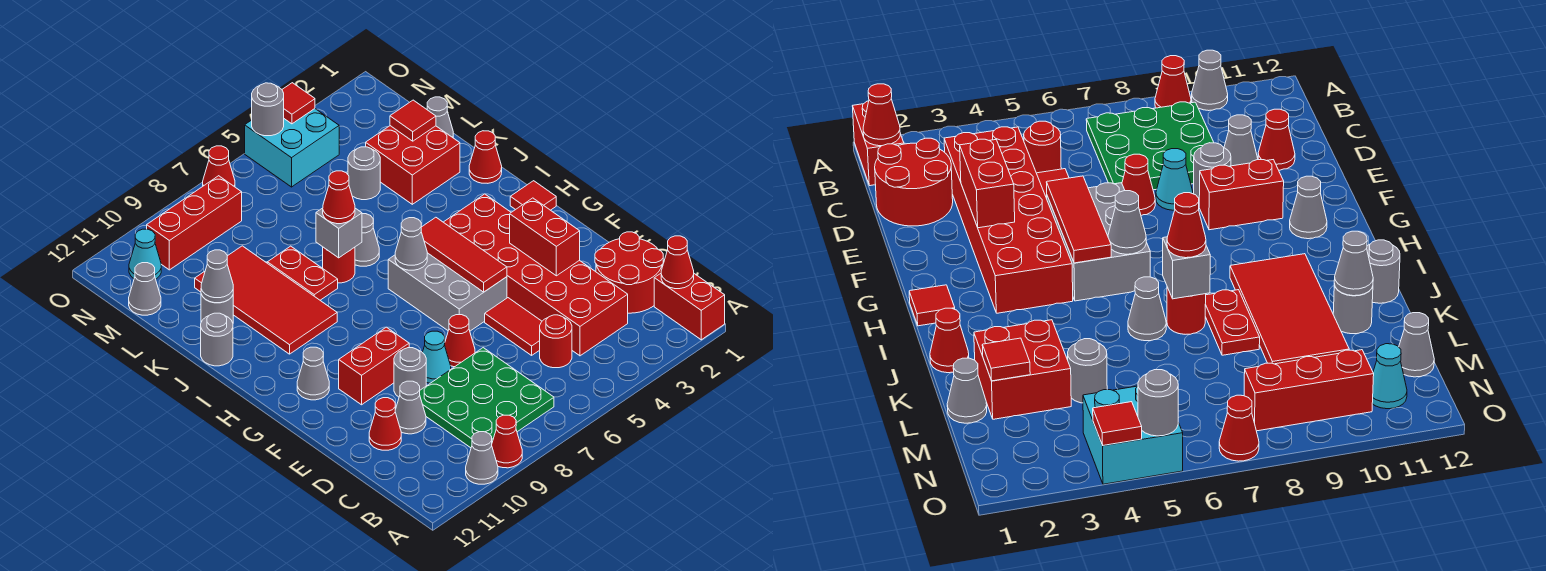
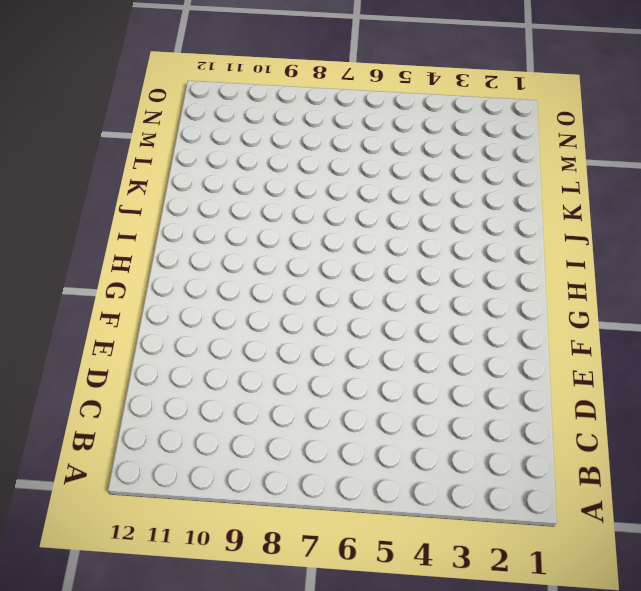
none -> red brick A1:B1 level 1
none -> red cone A9 level 1
none -> grey cone A10 level 1
none -> green plate B7:D9 level 1

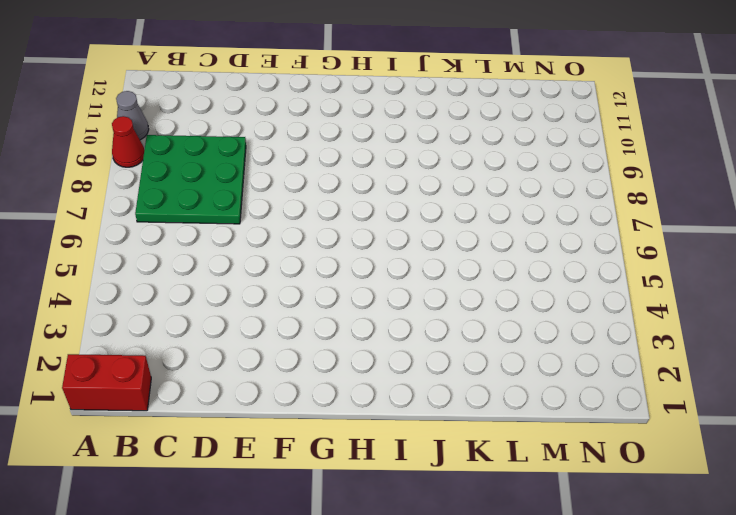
none -> red round brick C1:D2 level 1
none -> red brick C3:H4 level 1
none -> red round brick C5 level 1
none -> red tile D5:E5 level 1

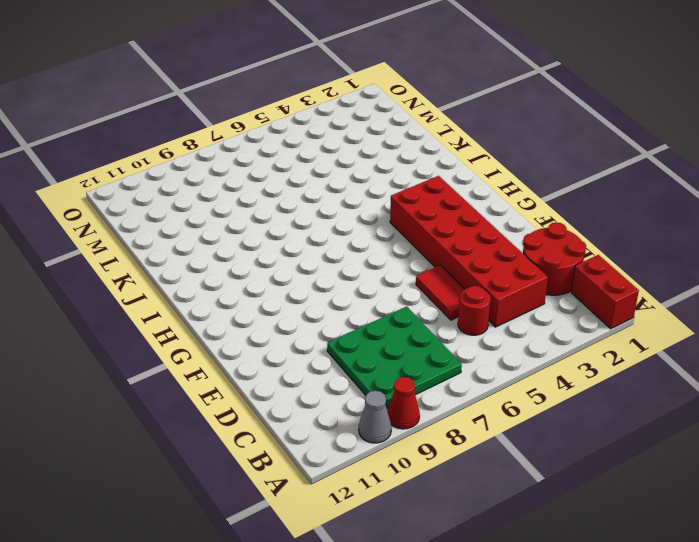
none -> grey cone D10 level 1
none -> red cone D11 level 1
none -> red cone E7 level 1
none -> cyan cone E8 level 1

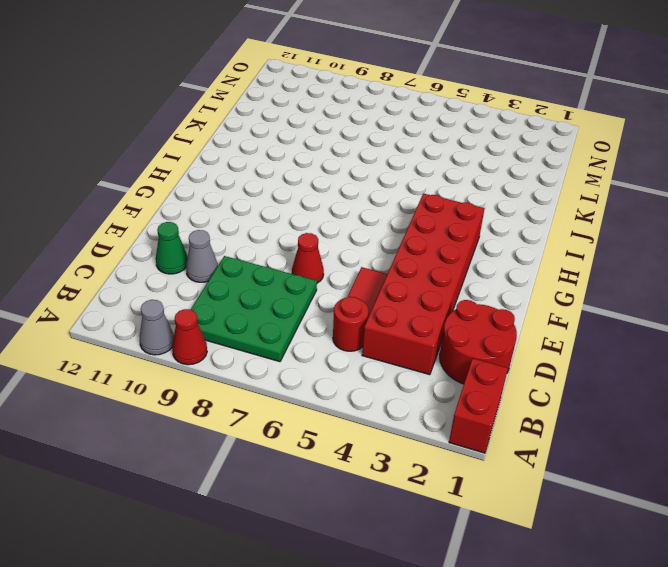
green cone D11 level 1 -> red cone D11 level 1
none -> cyan cone E8 level 1
none -> grey round brick E9 level 1
none -> grey brick F5:H6 level 1
none -> red brick F9:F10 level 1

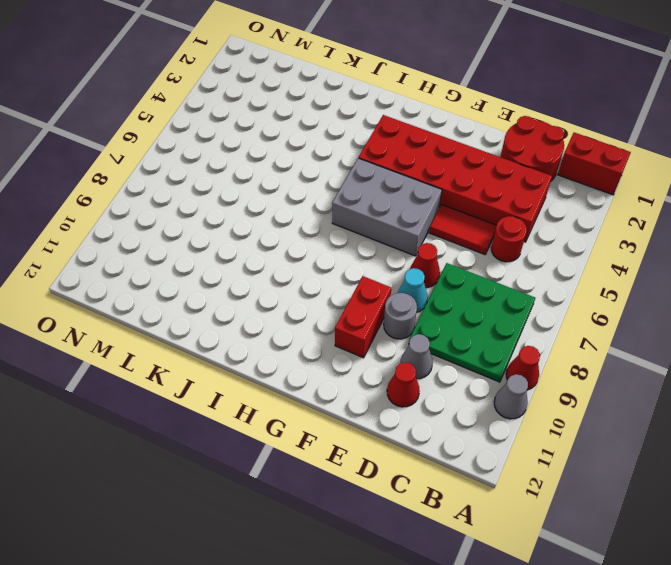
none -> grey cone G11 level 1
none -> red tile H1 level 1
none -> red tile I9:L10 level 1
none -> red cone J1 level 1

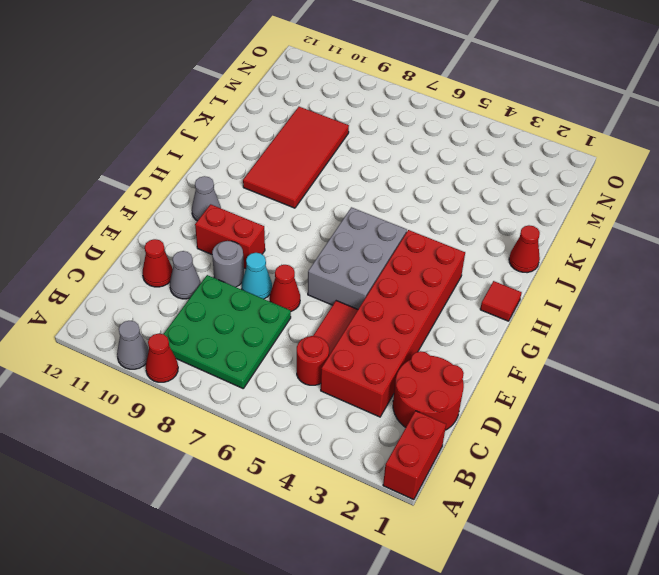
none -> grey cone J6 level 1
none -> red round brick J7 level 1
none -> red plate J8:K8 level 1
none -> grey round brick J12 level 1

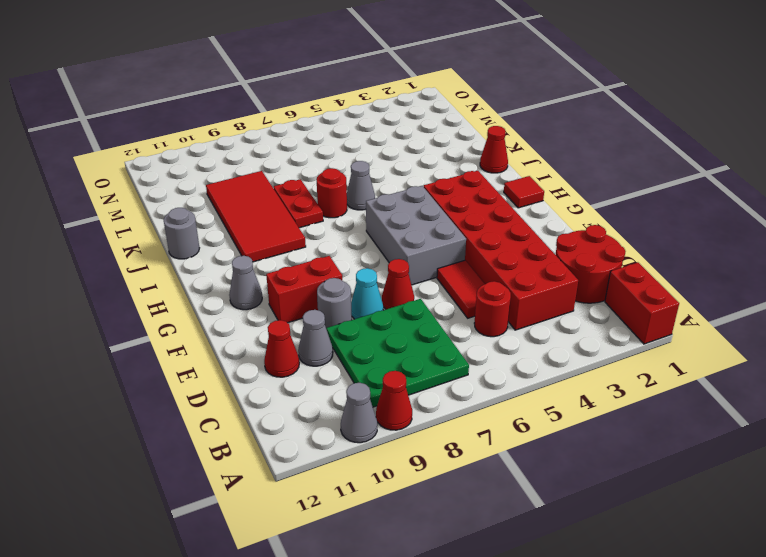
none -> red brick K2:L3 level 1
none -> grey round brick K11 level 1
none -> grey cone L1 level 1
none -> grey round brick L4 level 1

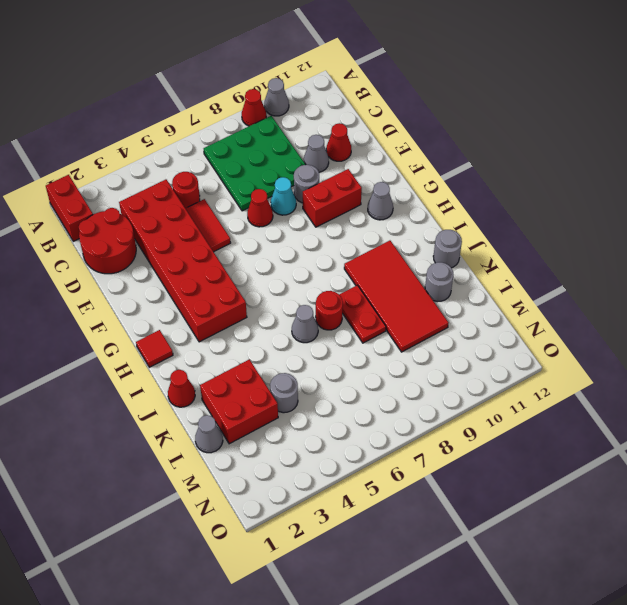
none -> grey brick F5:H6 level 1
none -> grey cone M12 level 1
none -> cyan brick N4:O5 level 1
none -> red brick N8:N10 level 1

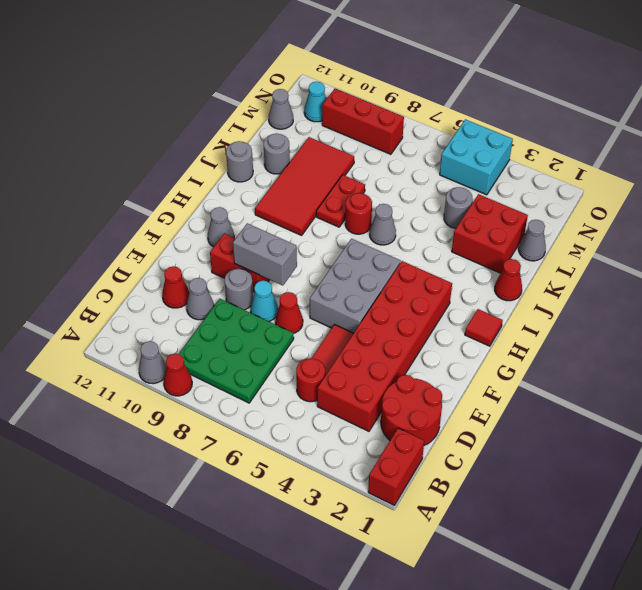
grey brick F8:F9 level 2 -> none
none -> red cone O7 level 1
none -> red cone B1 level 2
none -> red brick E3:F3 level 2
none -> red tile F5:H5 level 2

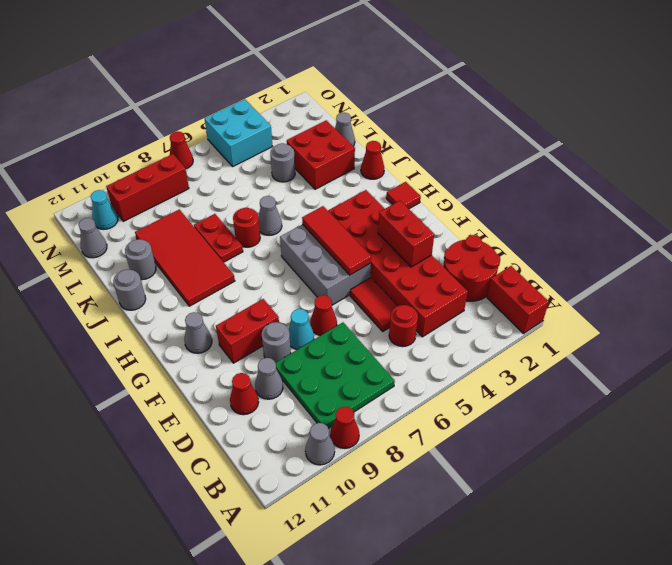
none -> red cone B1 level 2
none -> grey cone H6 level 2
none -> grey brick J7 level 2
none -> grey cone K11 level 2

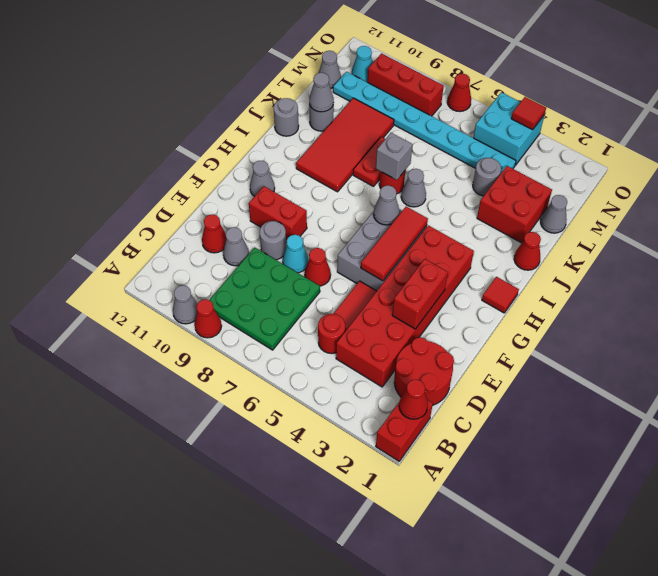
cyan plate M4:M11 level 1 -> none
none -> red tile L2 level 2
none -> grey round brick O5 level 2
none -> red cone J7 level 3

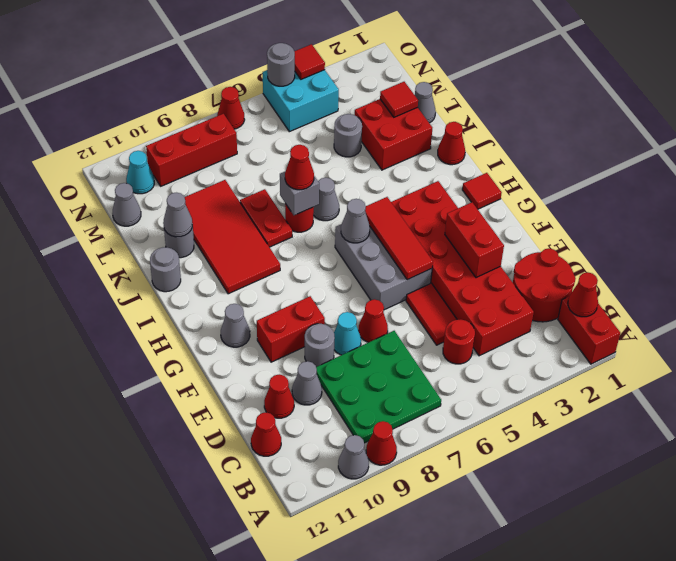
red cone C12 level 1 -> none

